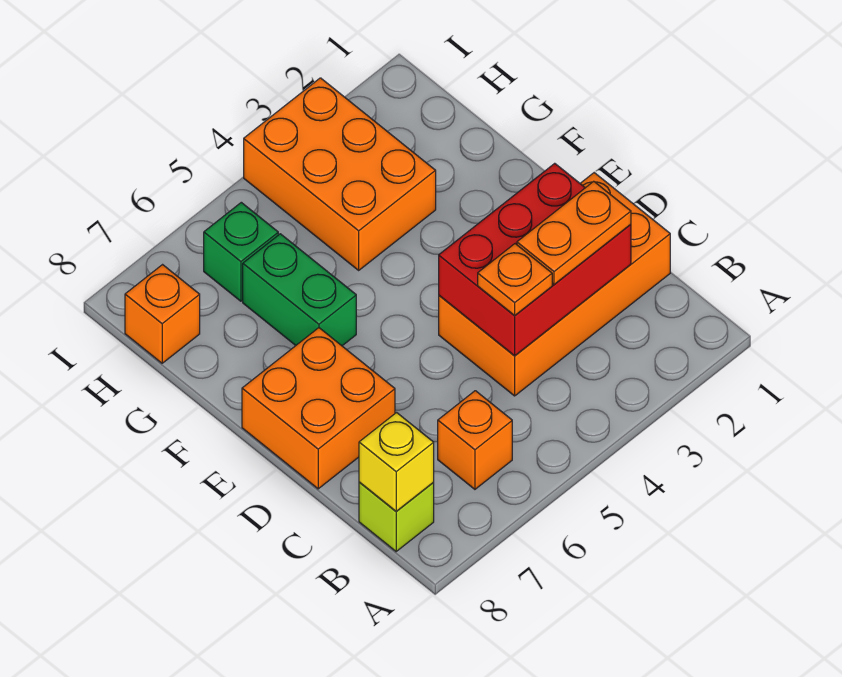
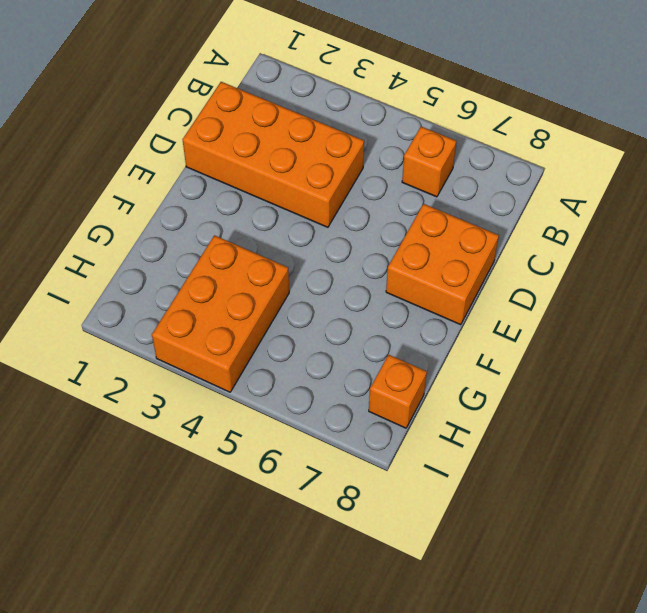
none -> lime brick B8 level 1
none -> green brick F6:G6 level 1
none -> green brick H6 level 1

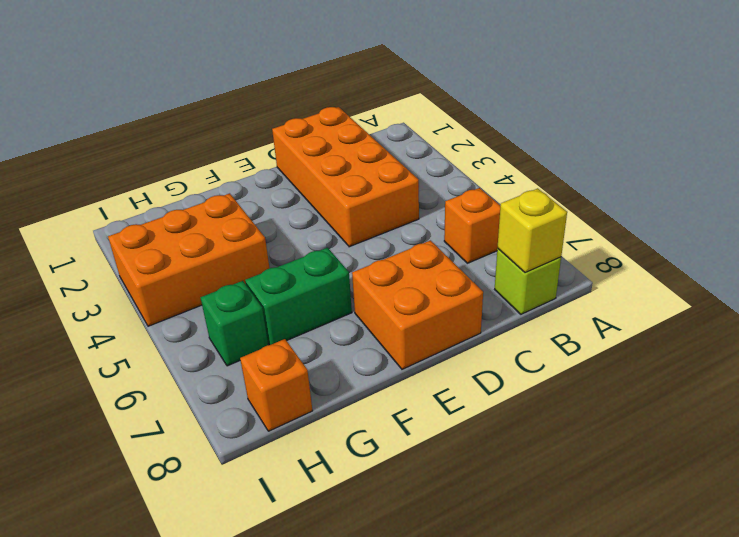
none -> red brick C2:D4 level 2
none -> orange plate C2:C3 level 3
none -> orange plate C4 level 3

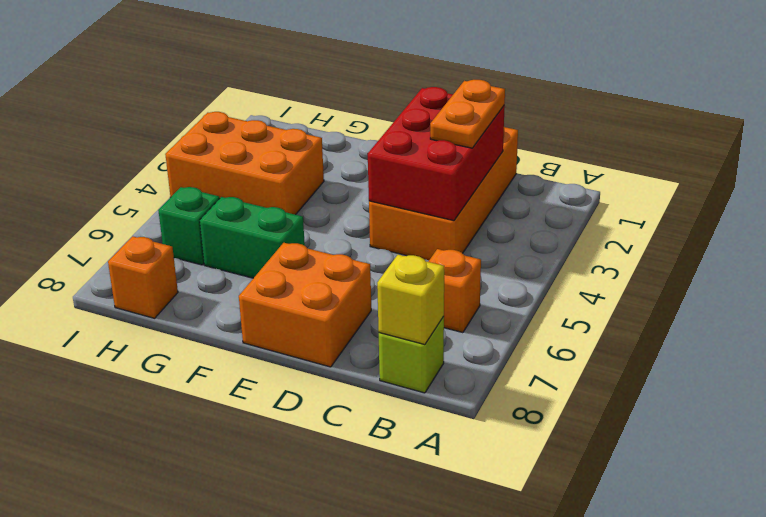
none -> orange plate C4 level 3

